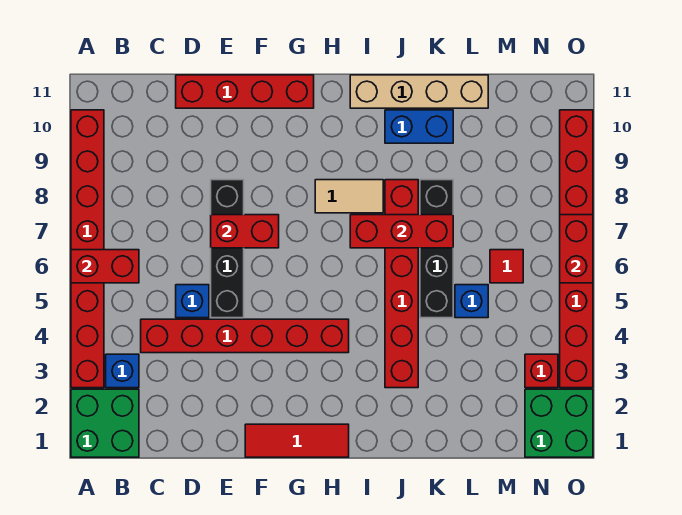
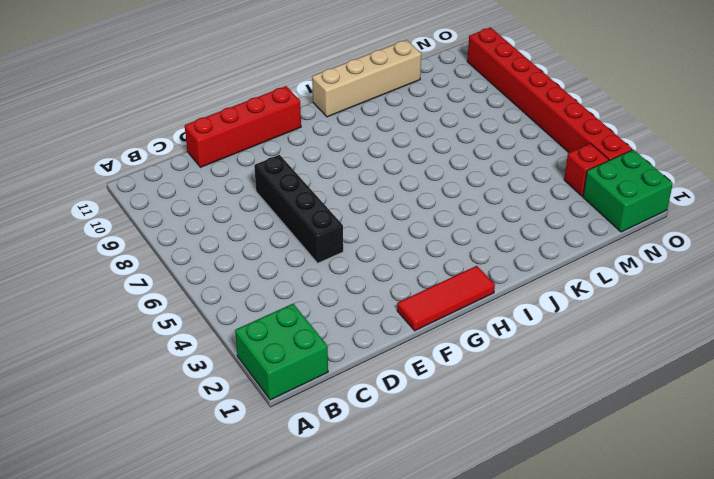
none -> red brick A3:A10 level 1
none -> blue brick B3 level 1
none -> red brick C4:H4 level 1

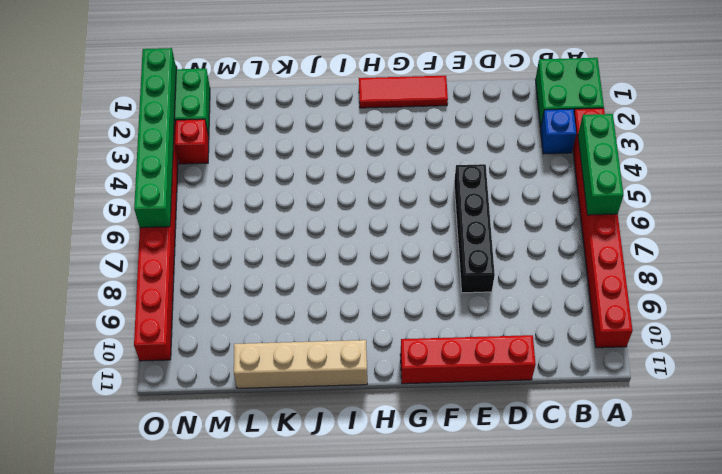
green brick A4:A6 level 2 -> red brick A6:B6 level 2
green brick O1:O6 level 2 -> red brick O6:O7 level 2
none -> red brick C4:H4 level 1
none -> blue brick D5 level 1
none -> tan tile H8:I8 level 1

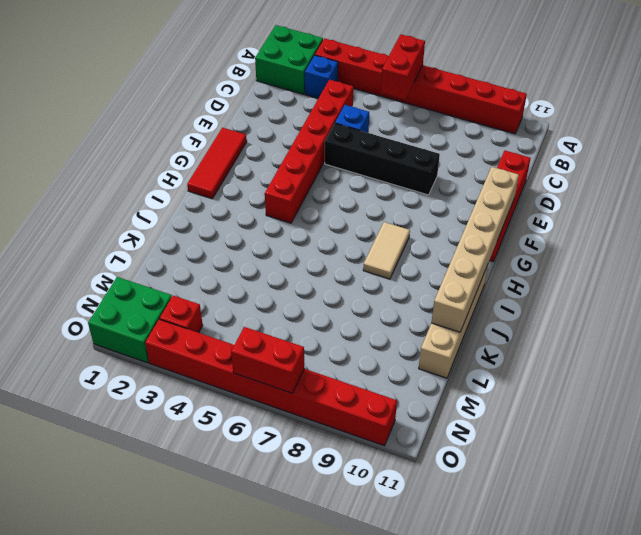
tan brick F11:K11 level 2 -> none
none -> red brick J3:J8 level 1
none -> blue brick J10:K10 level 1
none -> black brick K5:K8 level 1

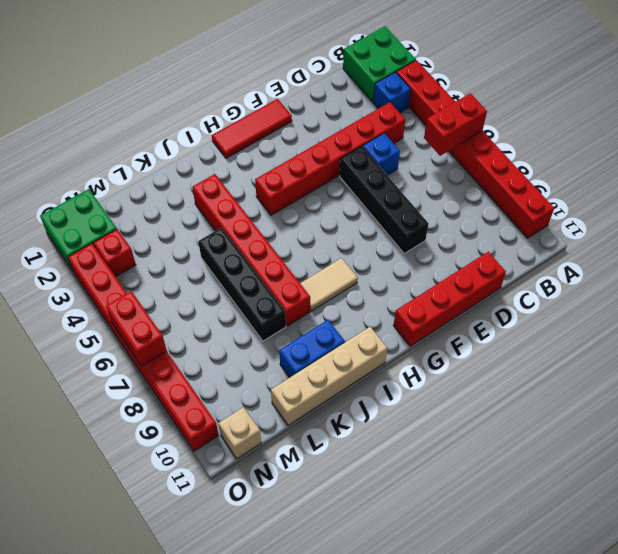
tan brick N11 level 1 -> none
none -> blue brick L5 level 1
none -> red tile M6 level 1
none -> red brick E7:F7 level 2

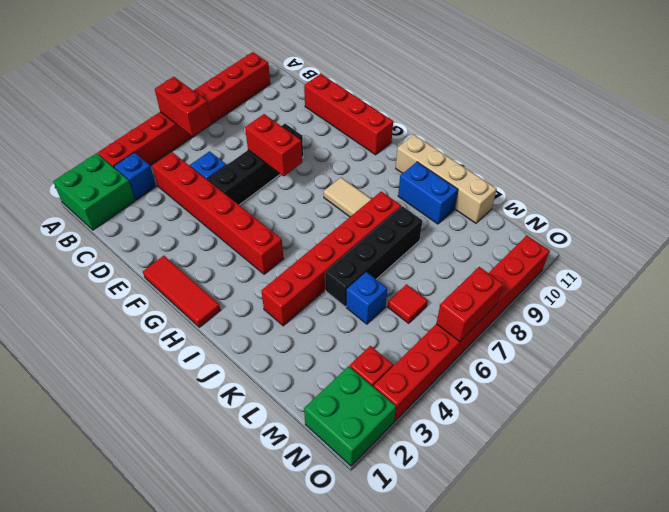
none -> red brick I7:K7 level 2

